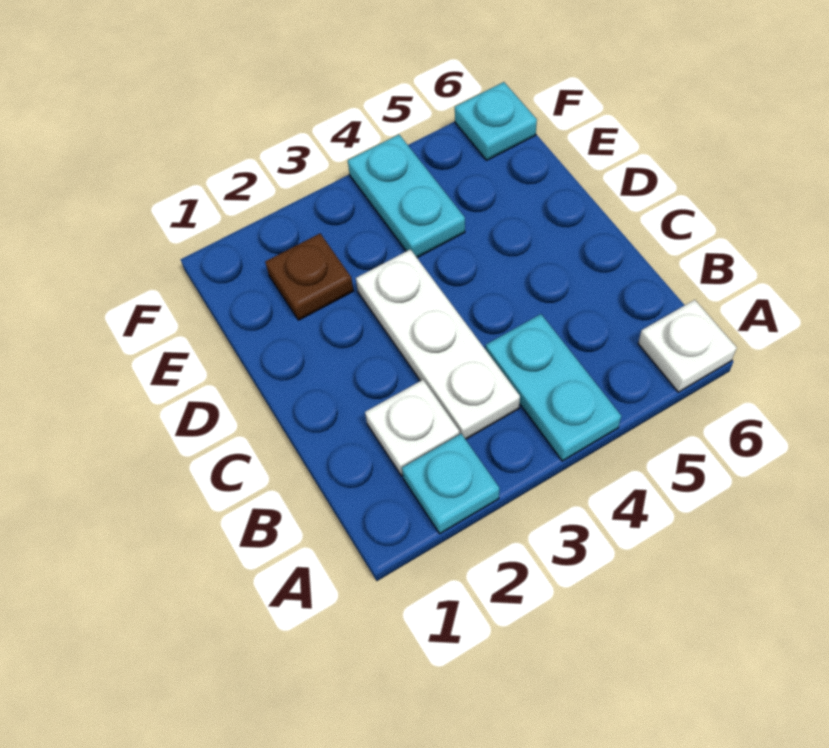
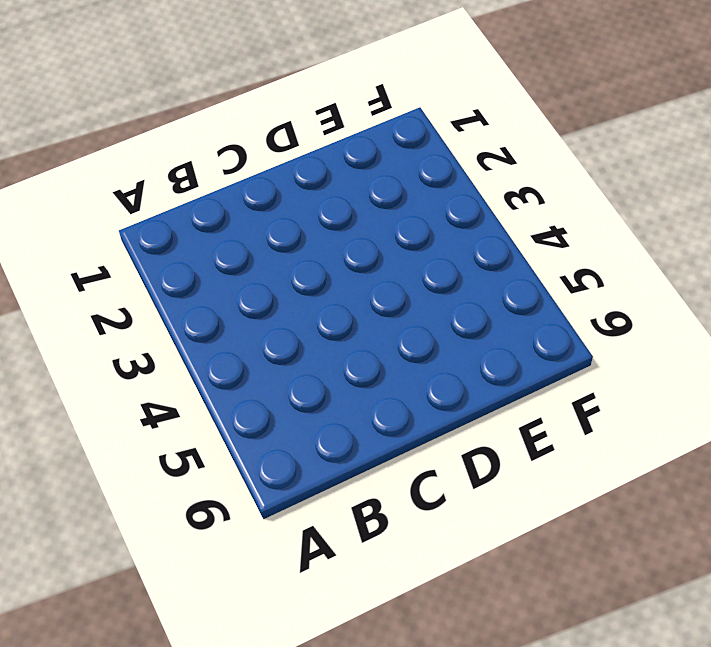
none -> cyan plate A2 level 1
none -> cyan plate A4:B4 level 1

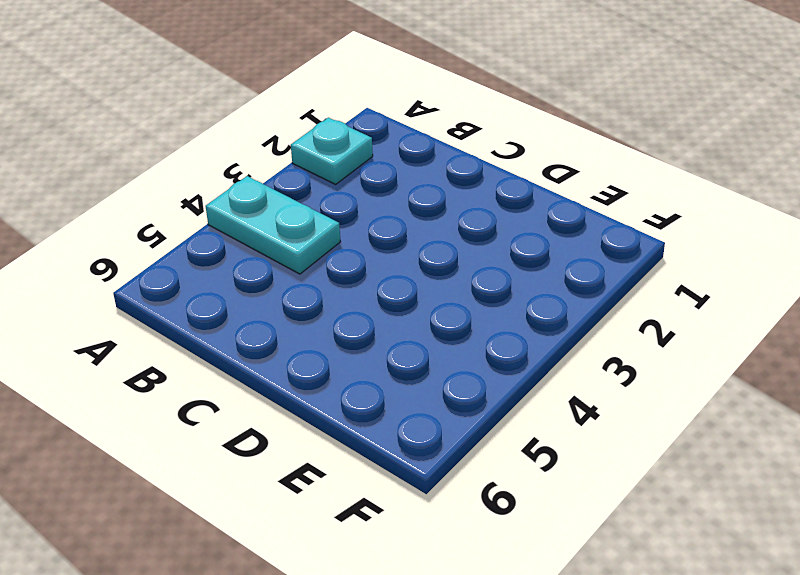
none -> white plate A6 level 1
none -> white plate B2 level 1

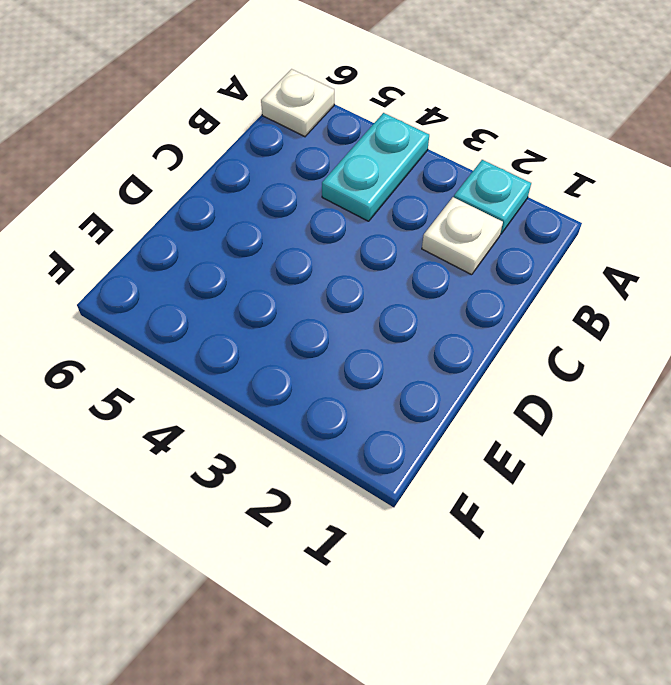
none -> white plate B3:D3 level 1
none -> brown plate E2 level 1

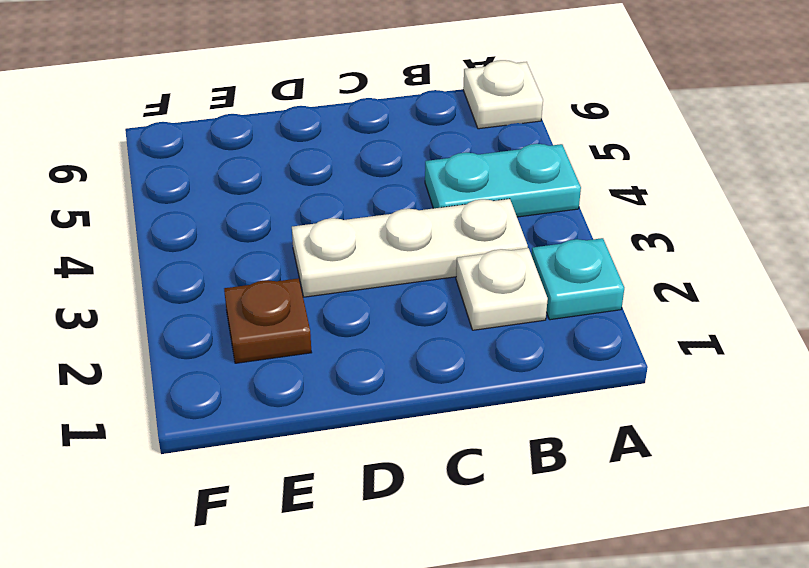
none -> cyan plate E4:F4 level 1
none -> cyan plate F6 level 1

